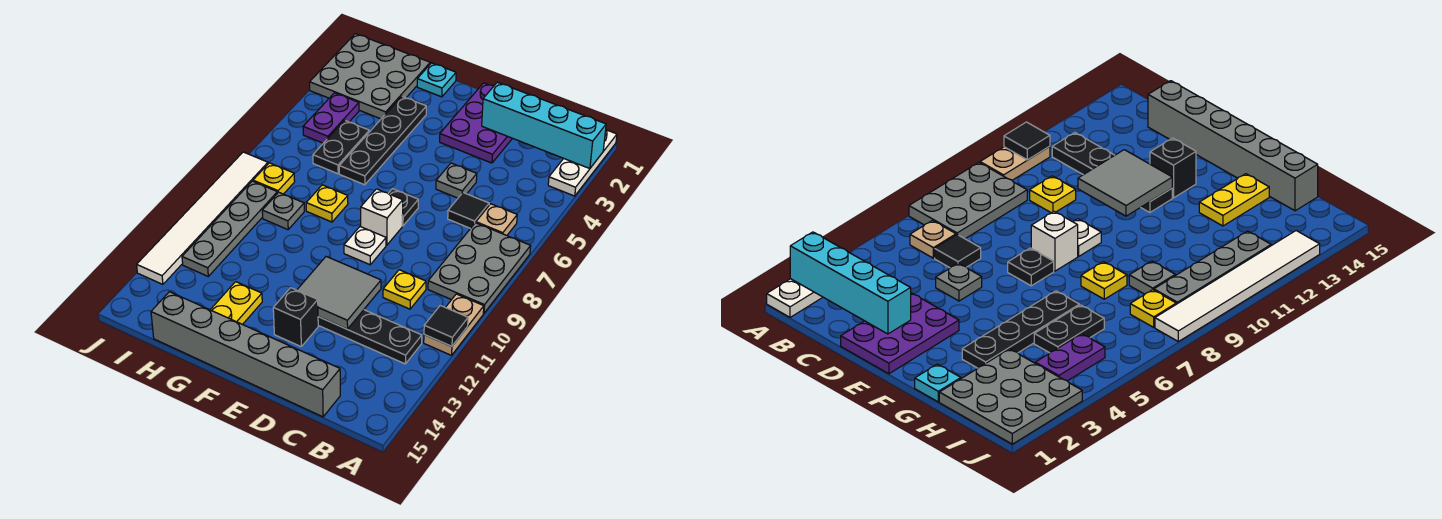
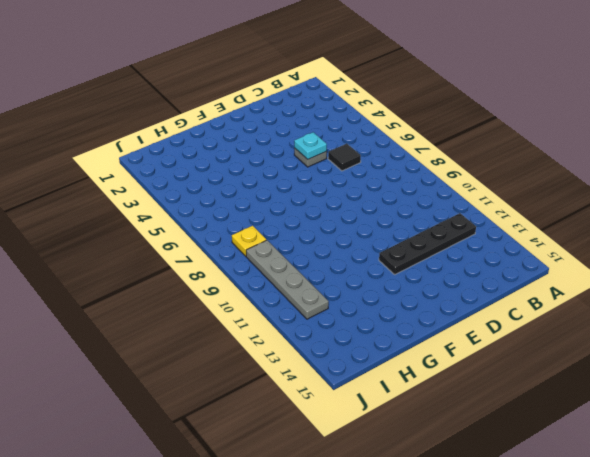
cyan plate D5 level 2 -> cyan plate G1 level 1
none -> white plate A1:A3 level 1
none -> grey plate A7:B9 level 1
none -> tan plate A10:A11 level 1

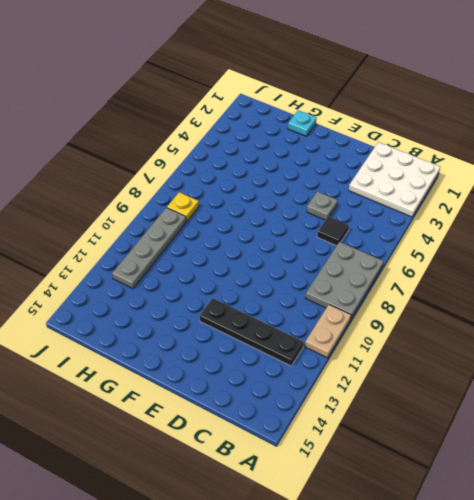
white plate A1:C3 level 1 -> white plate A1:A3 level 1
none -> tan plate B6 level 1
none -> yellow plate C10 level 1
none -> grey brick C15:H15 level 1

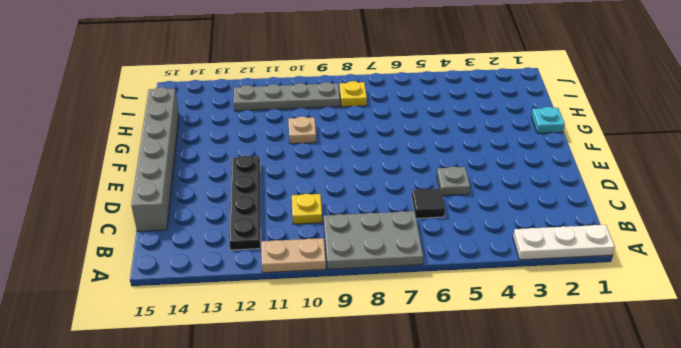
tan plate G10 level 1 -> tan plate B6 level 1
none -> purple plate D1:E3 level 1
none -> black plate E7 level 1
none -> white brick E8 level 1

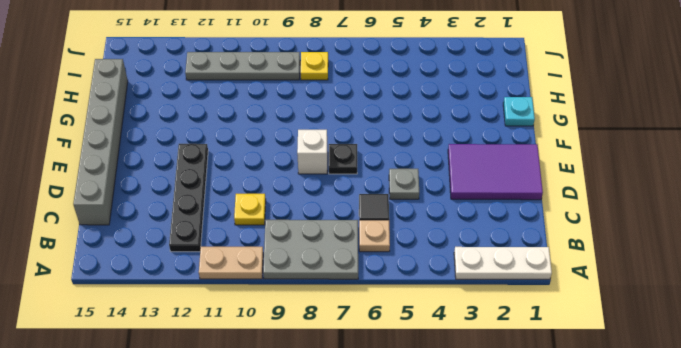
purple tile D1:E3 level 1 -> purple plate D1:E3 level 1
none -> white plate E9 level 1
none -> black brick E13 level 1
none -> black plate G3:G6 level 1

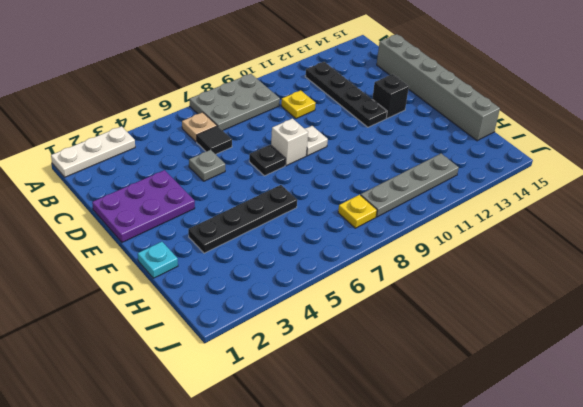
none -> tan plate A10:A11 level 1
none -> yellow plate G8 level 1
none -> yellow plate G13:G14 level 1

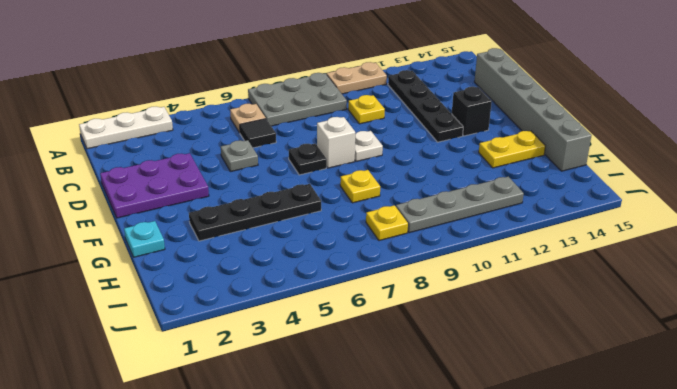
none -> grey plate H1:J3 level 1
none -> black plate H5:H6 level 1
none -> grey plate H9 level 1

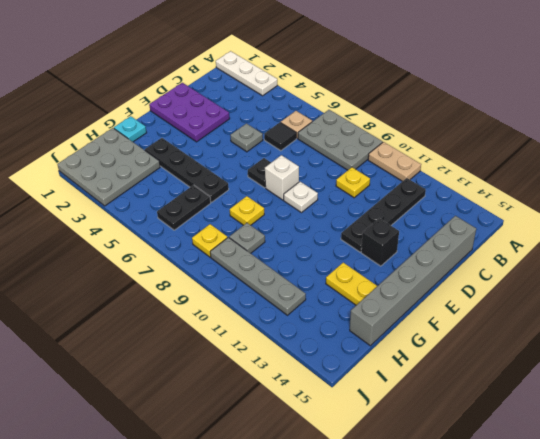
black plate H6:I6 level 1 -> black plate H5:H6 level 1
none -> purple plate I4:I5 level 1
none -> white tile J8:J13 level 1
none -> cyan brick A2:D2 level 2

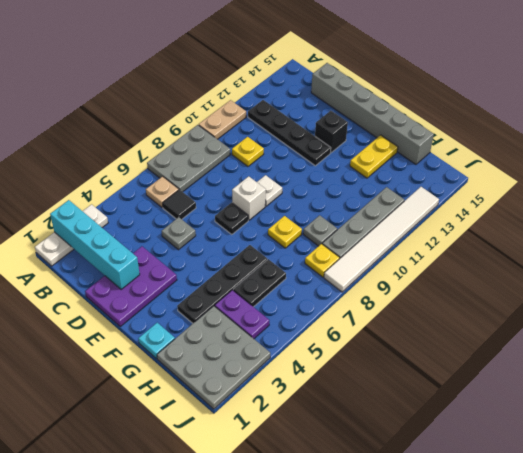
purple plate H4:I4 level 1 -> purple plate I4:I5 level 1
none -> black tile A11 level 2
none -> grey tile D11:E12 level 2

